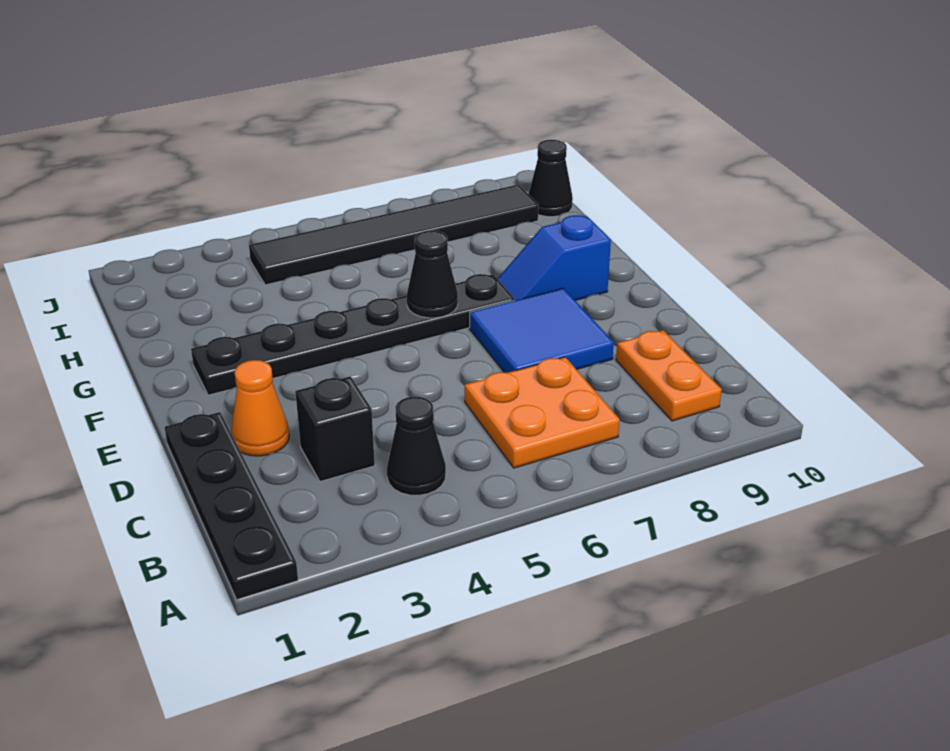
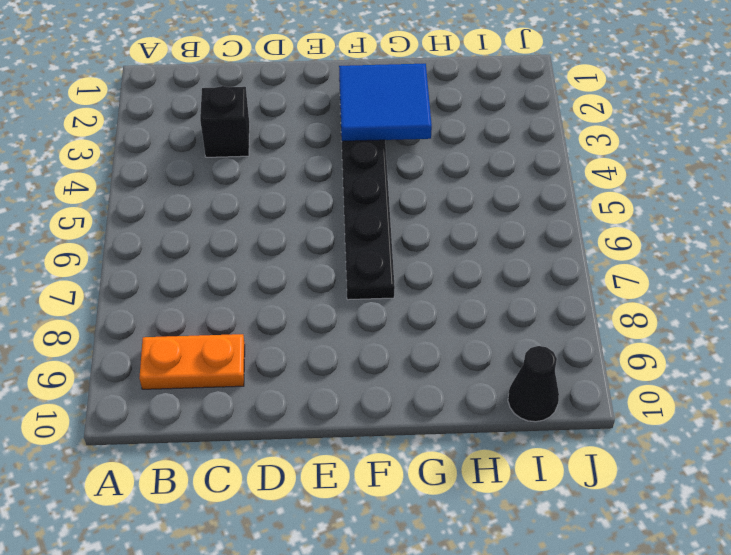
blue tile F2:G3 level 2 -> blue tile D7:E8 level 1
none -> black plate A1:D1 level 1
none -> black cone B4 level 1
none -> orange plate B6:C7 level 1

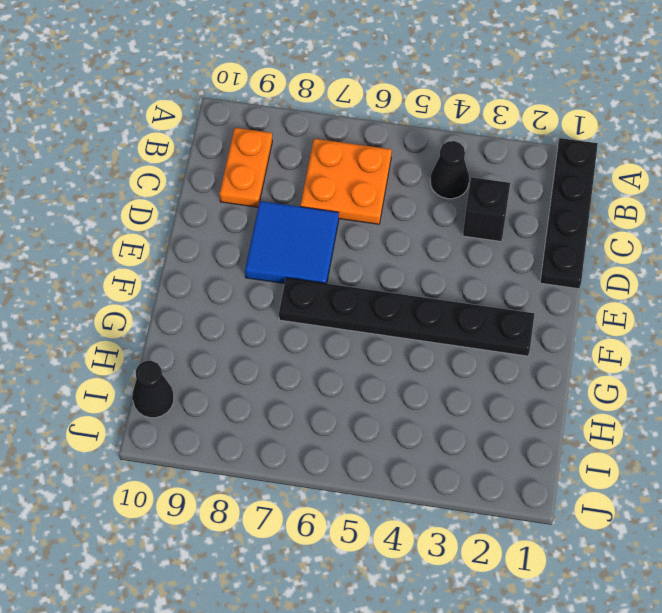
none -> orange cone D2 level 1
none -> blue slope F8:F9 level 1 top 9
none -> black tile I4:I9 level 1

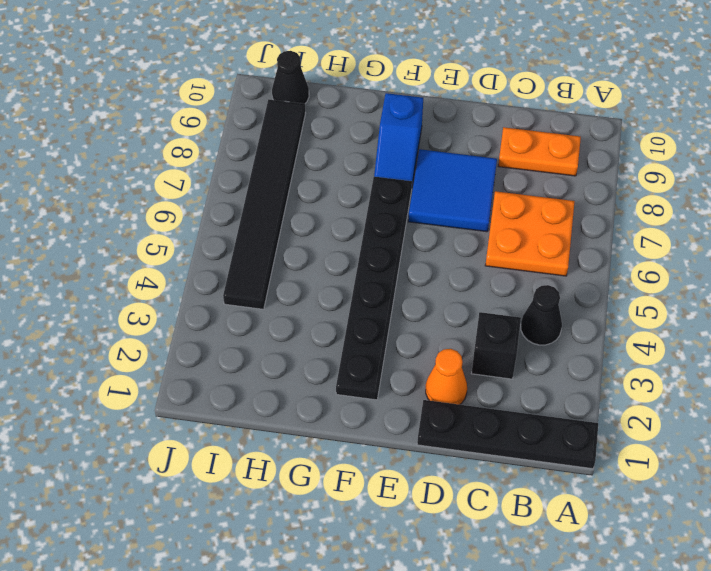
none -> black cone F6 level 2

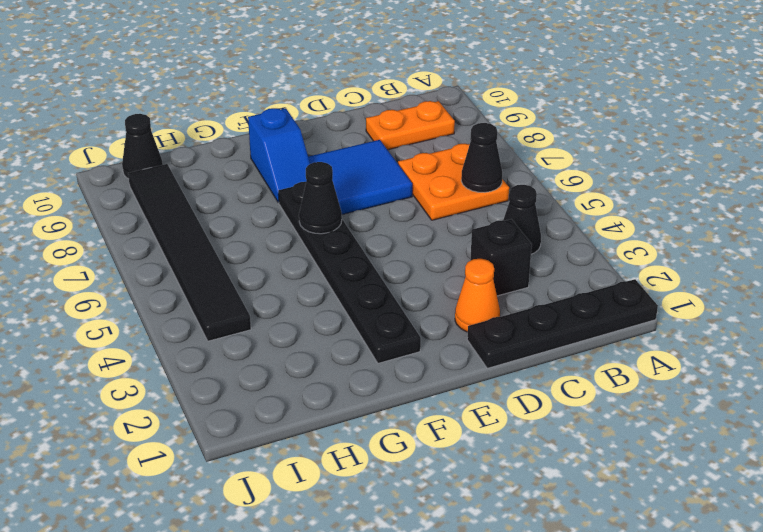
black cone B6 level 2 -> none

